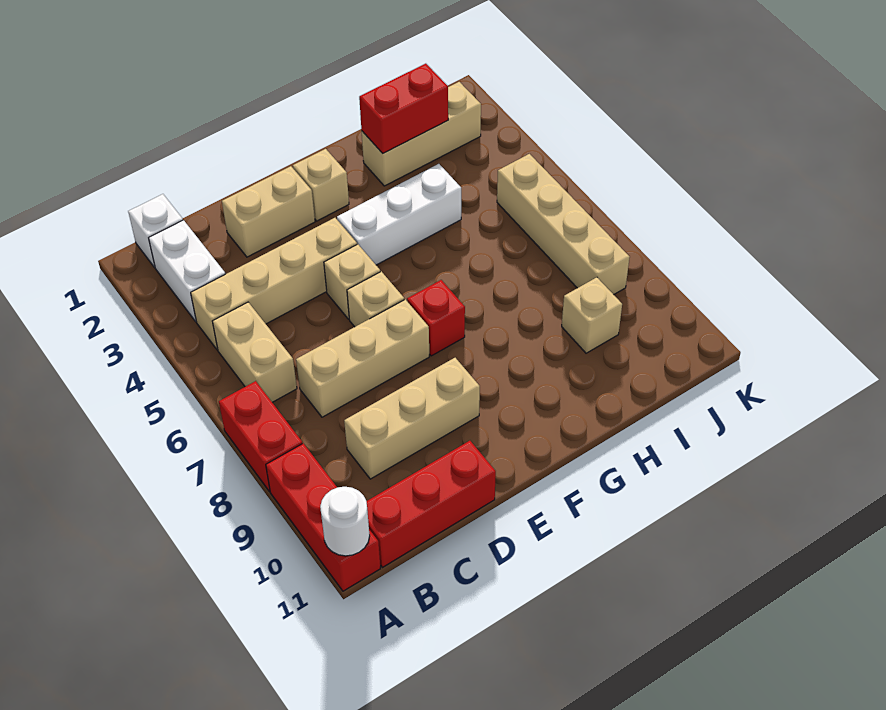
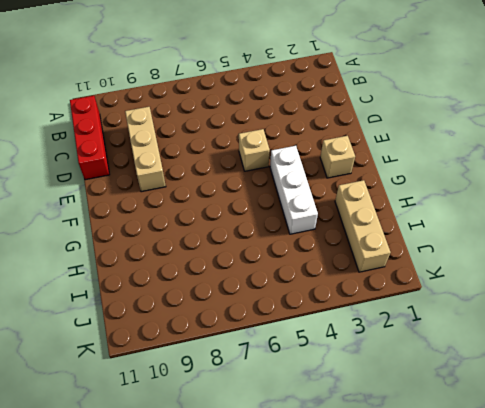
none -> red brick A7:A8 level 1
none -> red brick A9:A11 level 1
none -> white brick B1 level 1

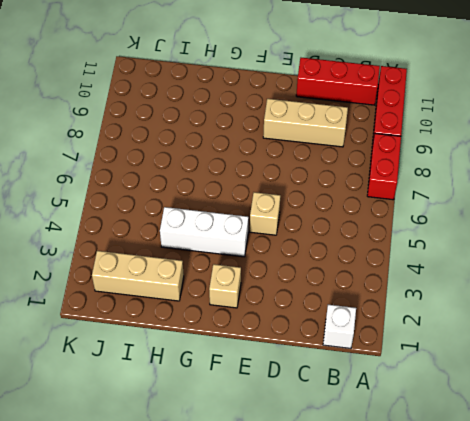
none -> white brick B2:B3 level 1
none -> tan brick B4:E4 level 1
none -> tan brick B5:B6 level 1

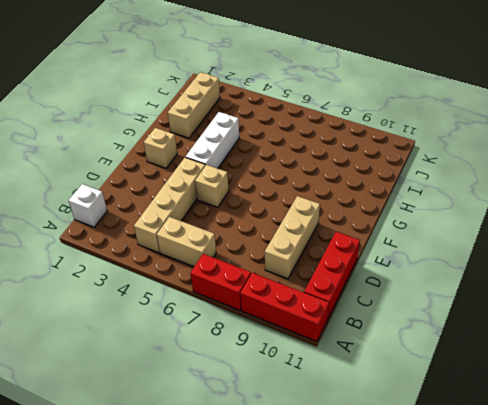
none -> white brick B2:B3 level 1
none -> tan brick C7:E7 level 1
none -> tan brick D2:E2 level 1

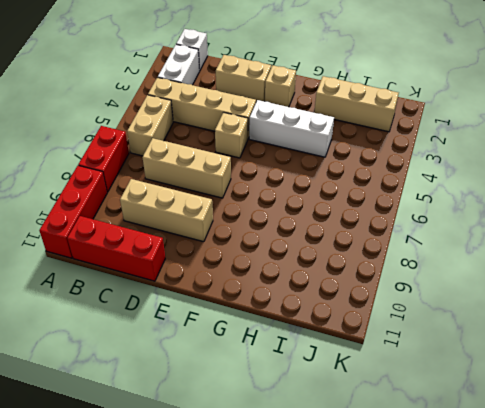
none -> tan brick E6 level 1
none -> red brick F7 level 1
none -> tan brick I9 level 1

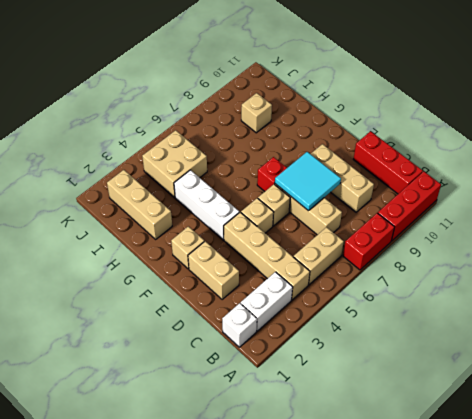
cyan tile D7:E8 level 2 -> none
tan brick I4:J5 level 1 -> tan brick J5:J8 level 1
none -> white round brick A11 level 2
none -> red brick H2:I2 level 2

